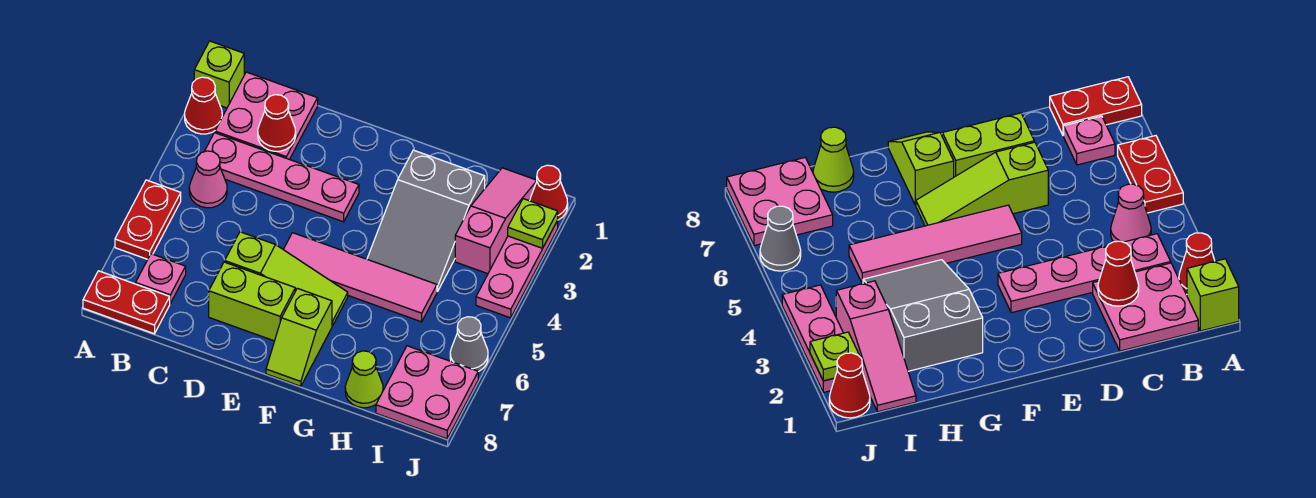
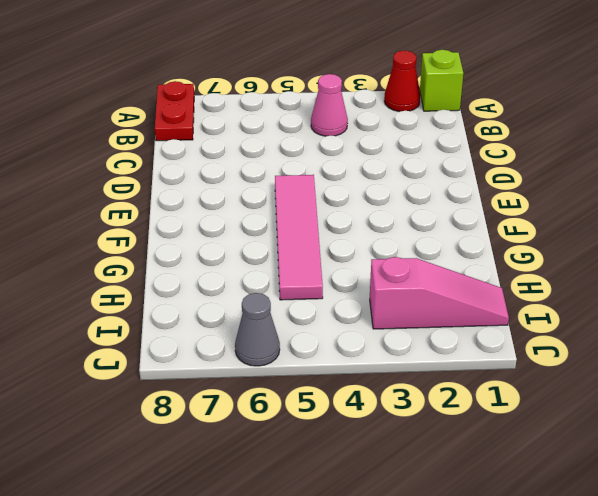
none -> red plate A5:A6 level 1
none -> pink plate B1:C2 level 1
none -> pink plate B3:E3 level 1

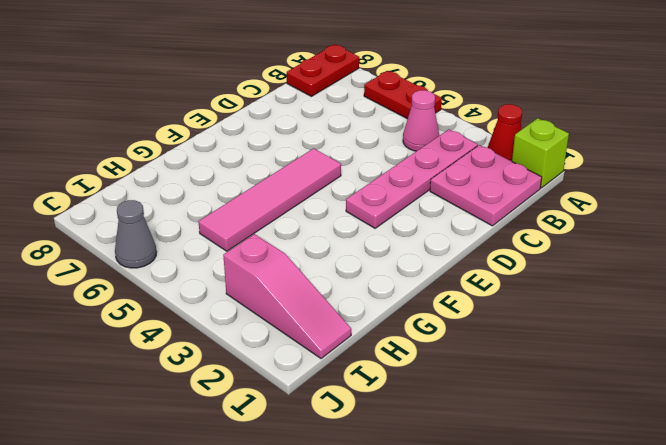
none -> pink plate B7 level 1
none -> lime slope D6:F6 level 1 top D
none -> lime brick D7:E7 level 1

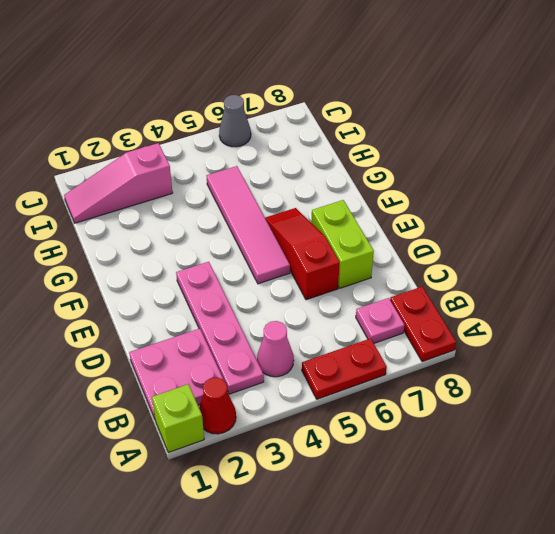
red slope D6:F6 level 1 top D -> lime slope D6:F6 level 1 top D
none -> lime slope F7:F8 level 1 top 7
none -> grey slope G2:H4 level 1 top 2
none -> lime cone H8 level 1

